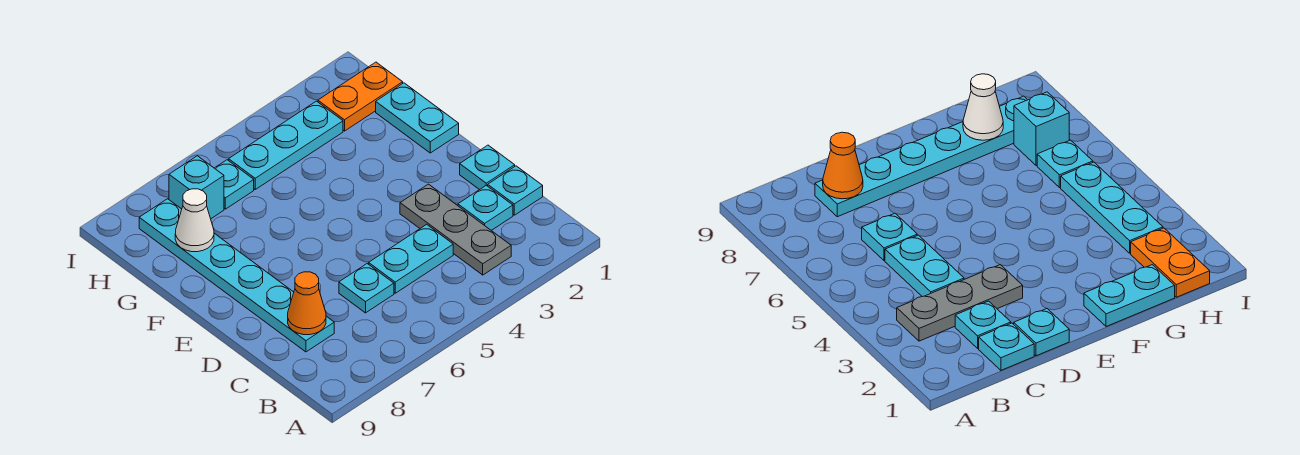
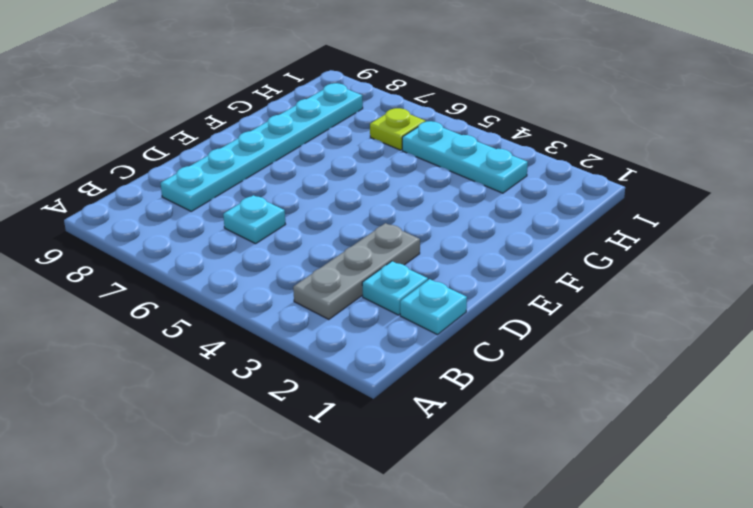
lime plate H6 level 1 -> cyan plate H6 level 1
none -> cyan plate C4:C5 level 1
none -> cyan plate D1 level 1
none -> cyan plate F1:G1 level 1

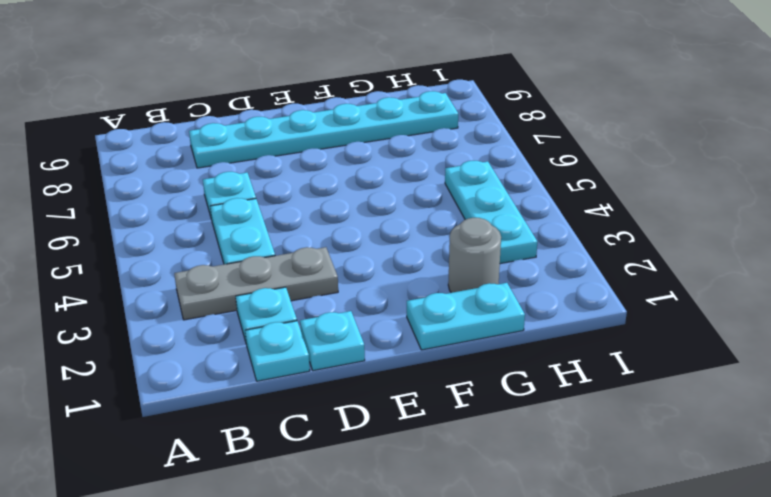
grey round brick G2 level 1 -> none
none -> orange plate H1:H2 level 1
none -> cyan plate H6 level 1
none -> cyan brick H7 level 1

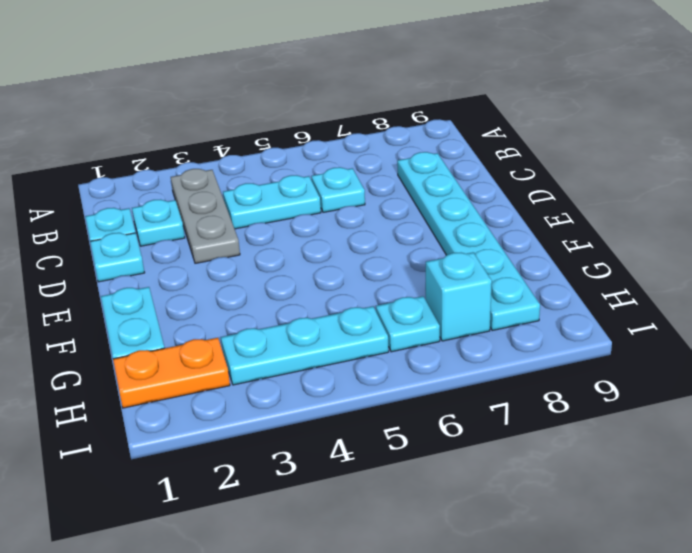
none -> orange cone C8 level 2
none -> white cone G8 level 2

